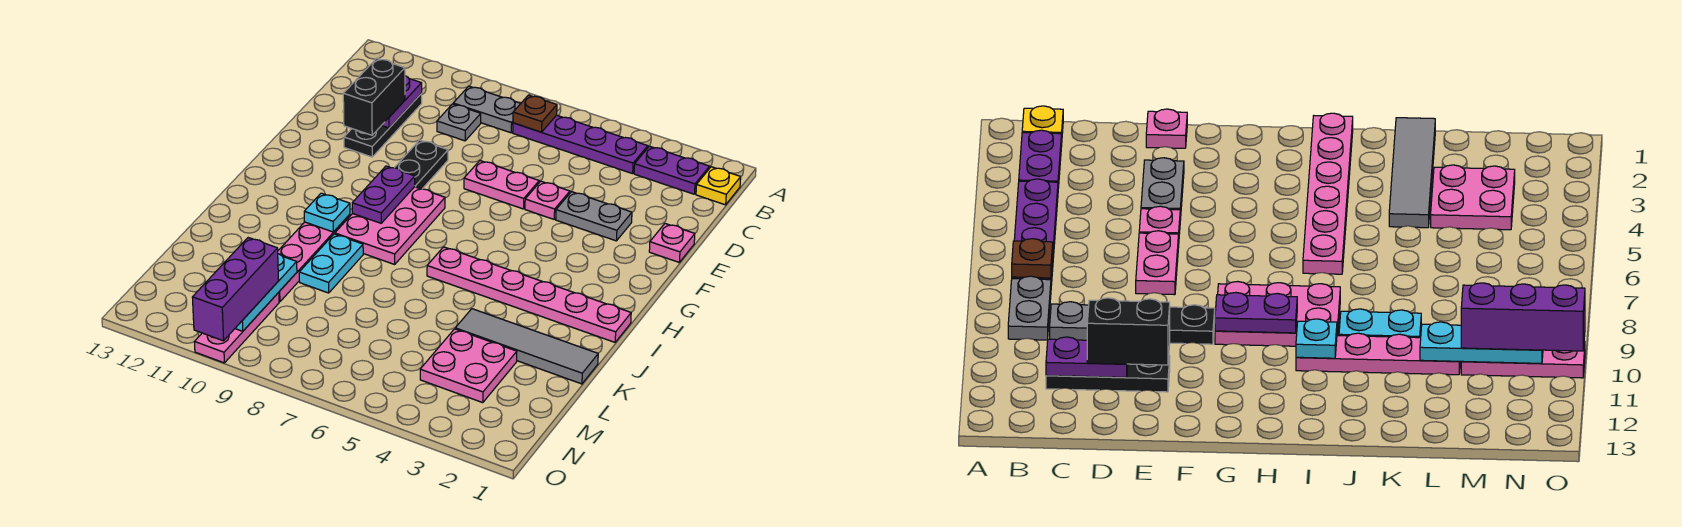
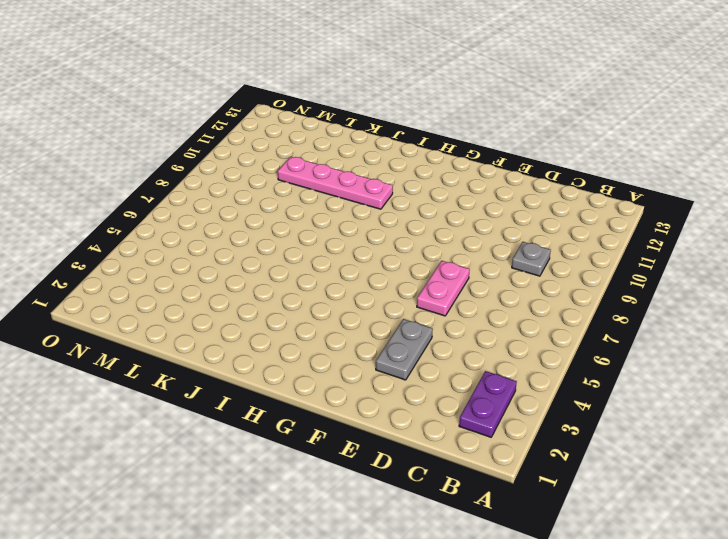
none -> yellow plate B1 level 1
none -> purple plate B4:B7 level 1
none -> grey plate B8:B9 level 1

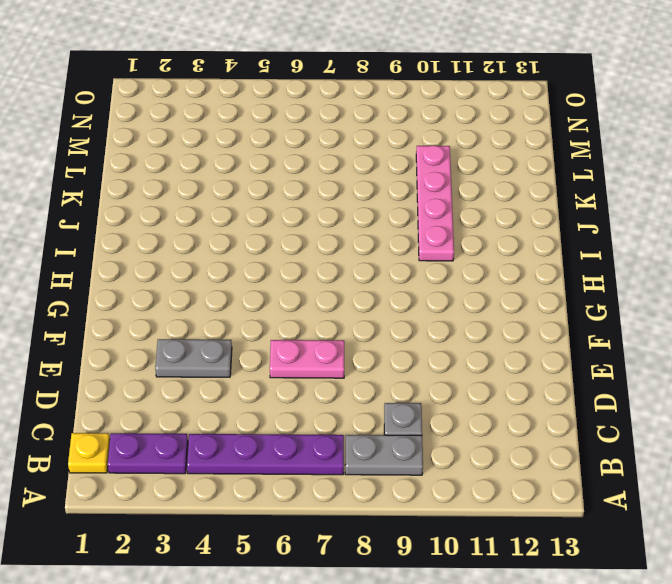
none -> black plate C11:E11 level 1
none -> pink plate E1 level 1
none -> pink plate E5 level 1

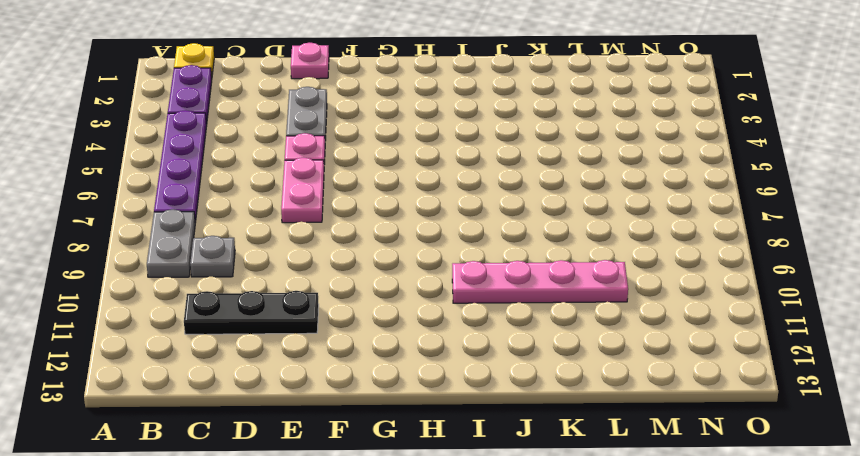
none -> black plate E9:F9 level 1
none -> pink plate G8:I9 level 1
none -> pink plate I1:I6 level 1

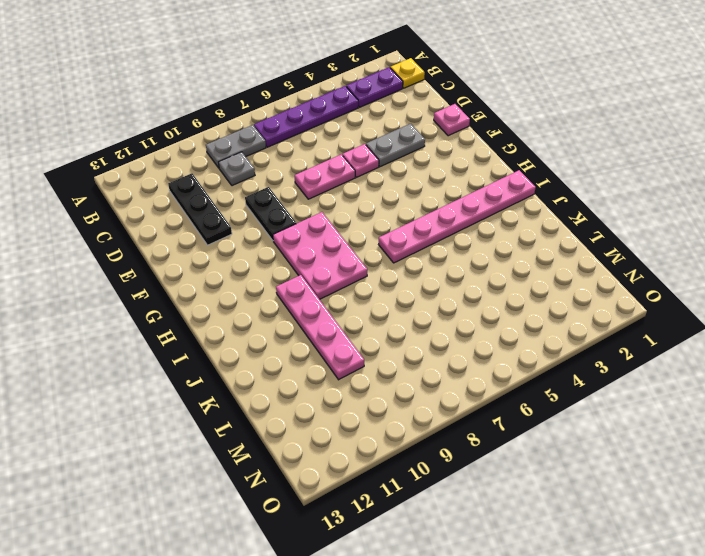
none -> cyan plate J9:K9 level 1
none -> grey tile K1:K4 level 1
none -> pink plate L3:M4 level 1

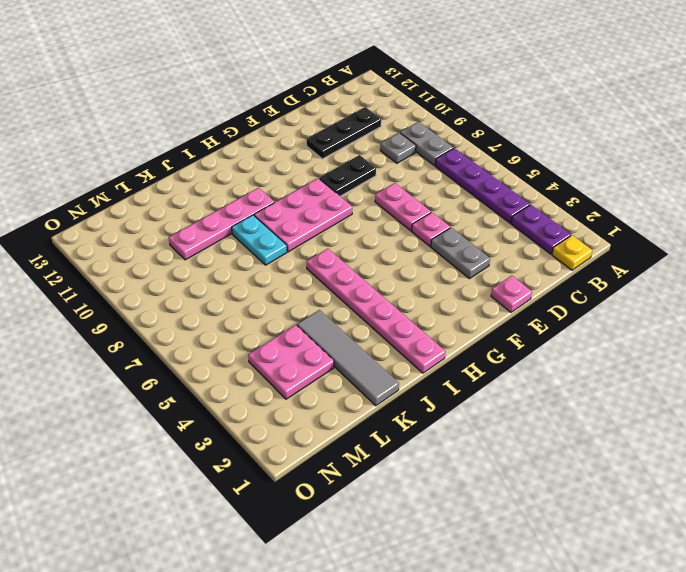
cyan plate J8:J9 level 1 -> cyan plate J9:K9 level 1
none -> pink plate M10:O10 level 1
none -> brown plate B7 level 2
none -> purple plate C11:D11 level 2

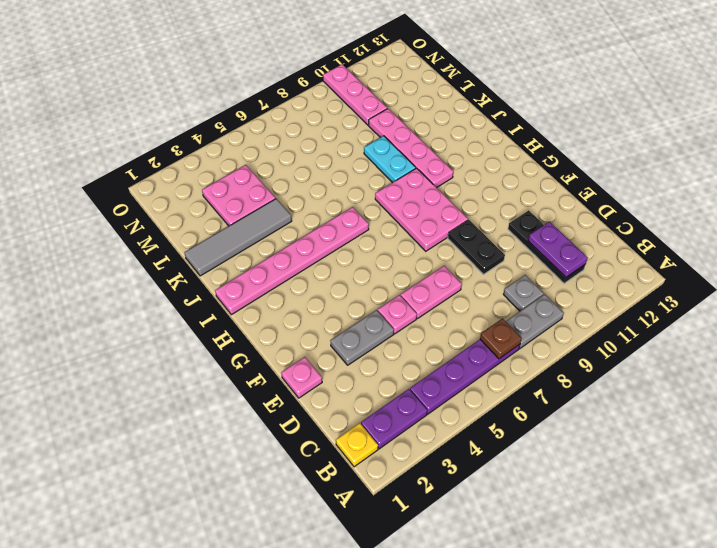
none -> purple plate G9:H9 level 2
none -> cyan plate I10 level 2
none -> cyan plate L10:N10 level 2

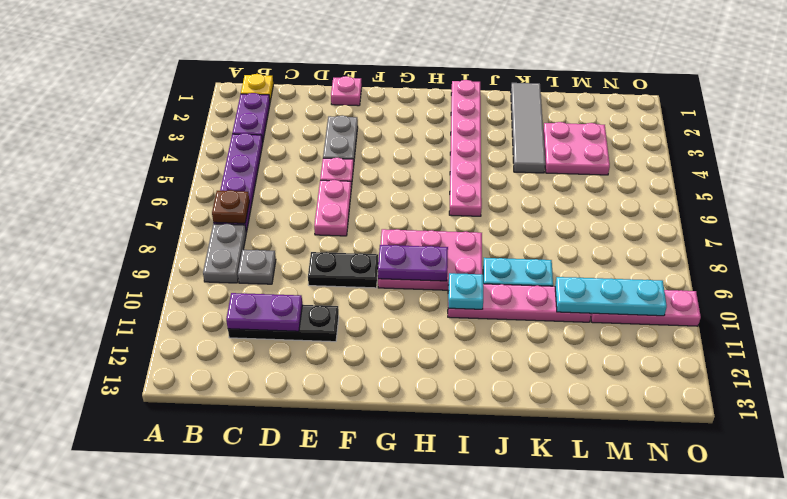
none -> black brick D11:E11 level 3
none -> purple brick M10:O10 level 3

